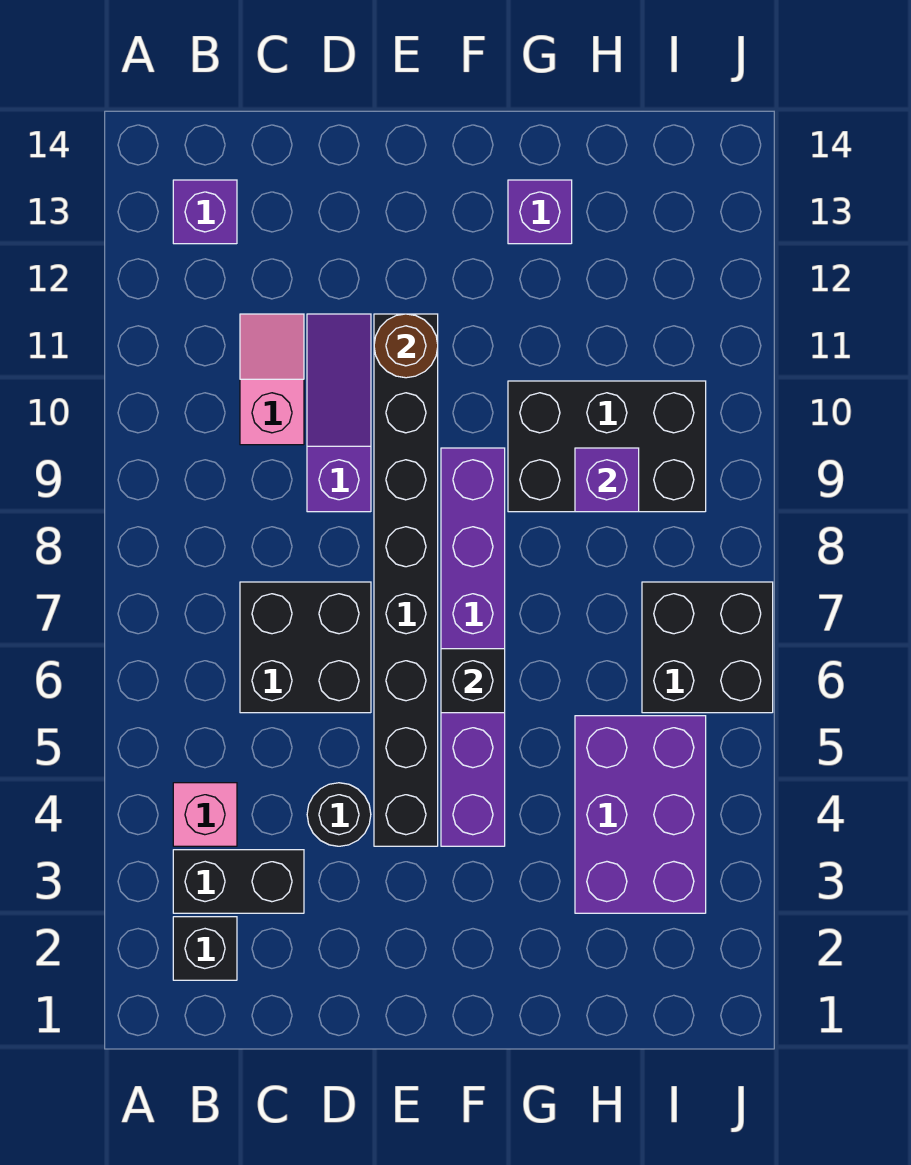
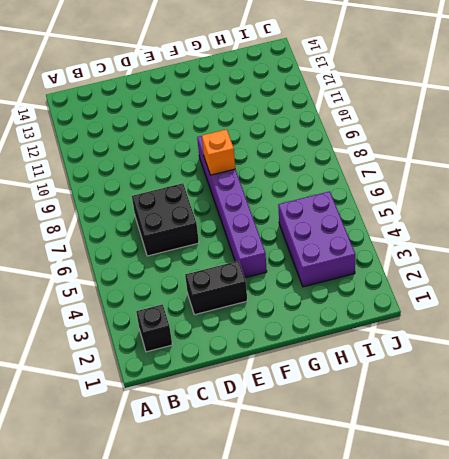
black brick D3:E3 level 1 -> black brick B3:C3 level 1
orange brick F8 level 2 -> none
none -> pink brick B4 level 1
none -> purple brick B13 level 1
none -> pink slope C10:C11 level 1 top 10

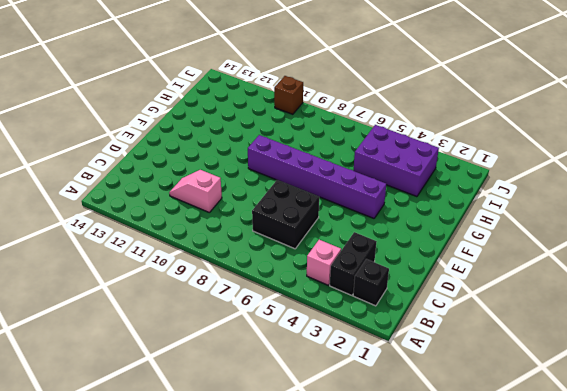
brown brick J10 level 1 -> none
none -> purple brick B13 level 1
none -> black round brick D4 level 1
none -> purple slope D9:D11 level 1 top 9

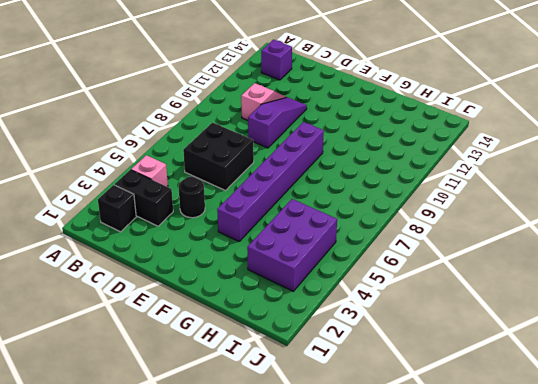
none -> black brick E4:E11 level 1
none -> black brick G9:I10 level 1
none -> purple brick G13 level 1

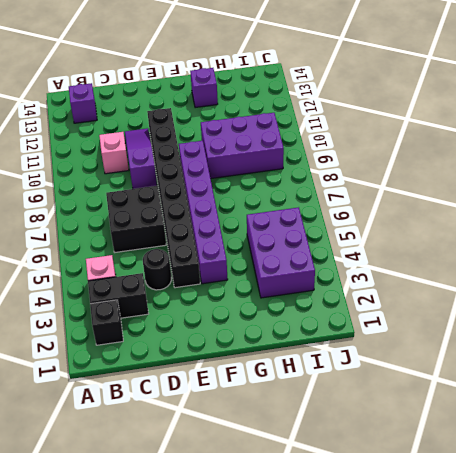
purple brick G9:I10 level 1 -> black brick G9:I10 level 1
none -> black brick I6:J7 level 1
none -> brown round brick E11 level 2
none -> black brick F6 level 2

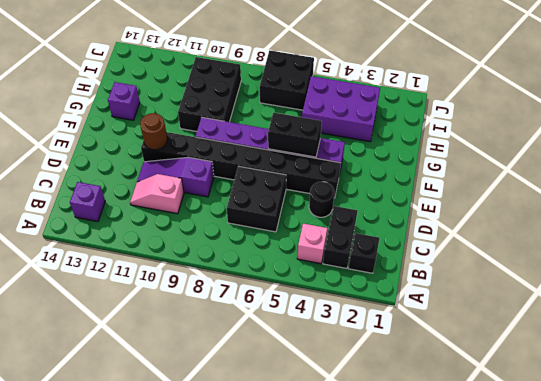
black brick F5:F6 level 2 -> black brick F6 level 2
none -> purple brick H9 level 2

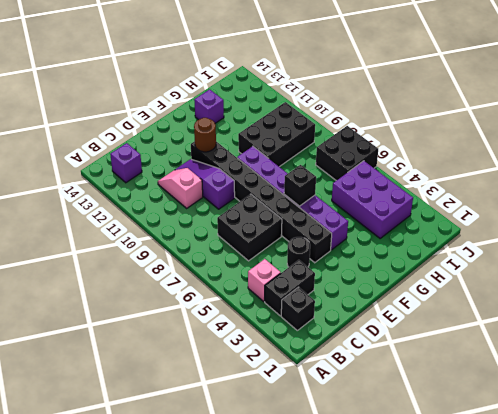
none -> purple brick H9 level 2

